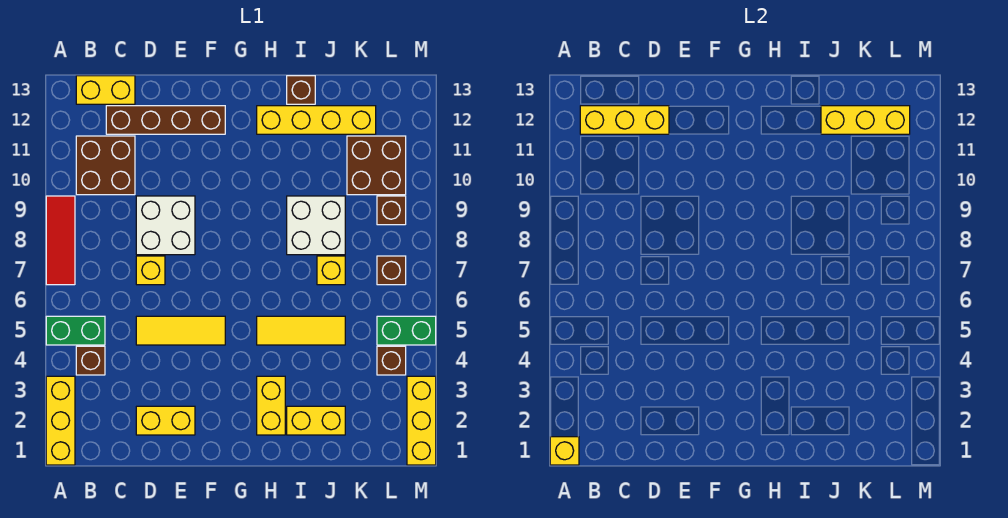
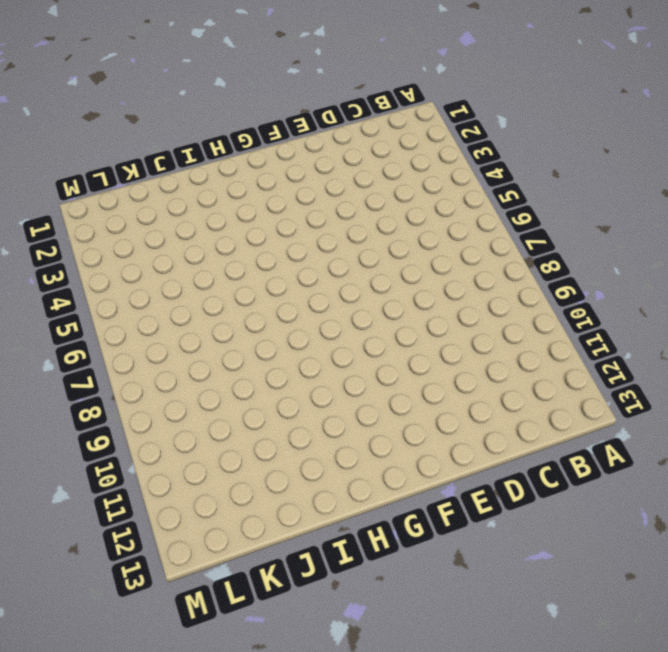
none -> yellow brick A1:A3 level 1
none -> green brick A5:B5 level 1
none -> red tile A7:A9 level 1

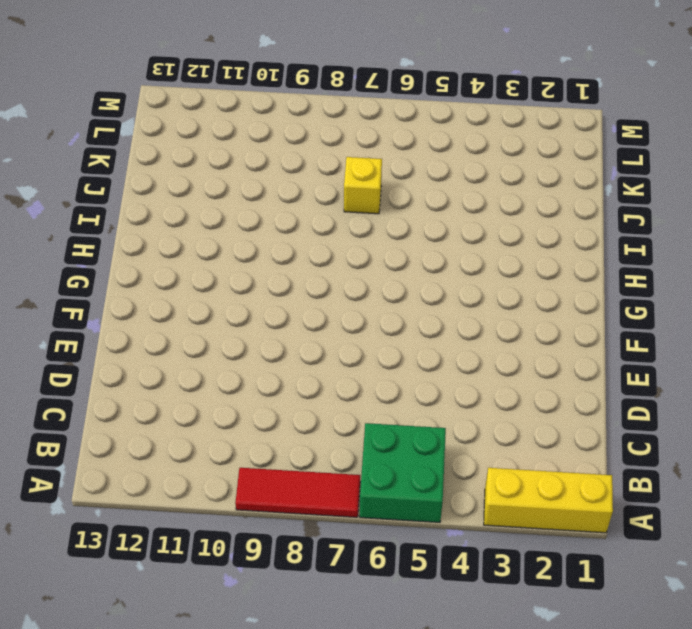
green brick A5:B6 level 1 -> green brick A5:B5 level 1
none -> brown brick B4 level 1
none -> brown brick B10:C11 level 1
none -> yellow brick B13:C13 level 1

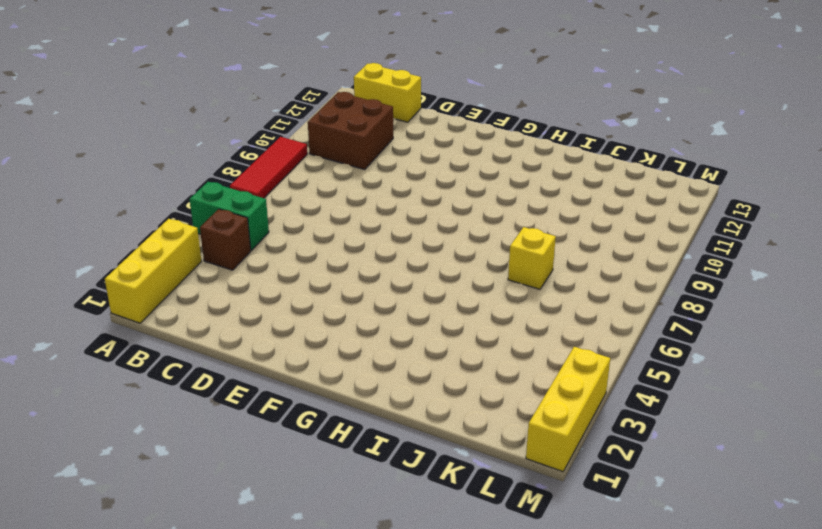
none -> brown brick C12:F12 level 1
none -> yellow brick D2:E2 level 1
none -> yellow tile D5:F5 level 1

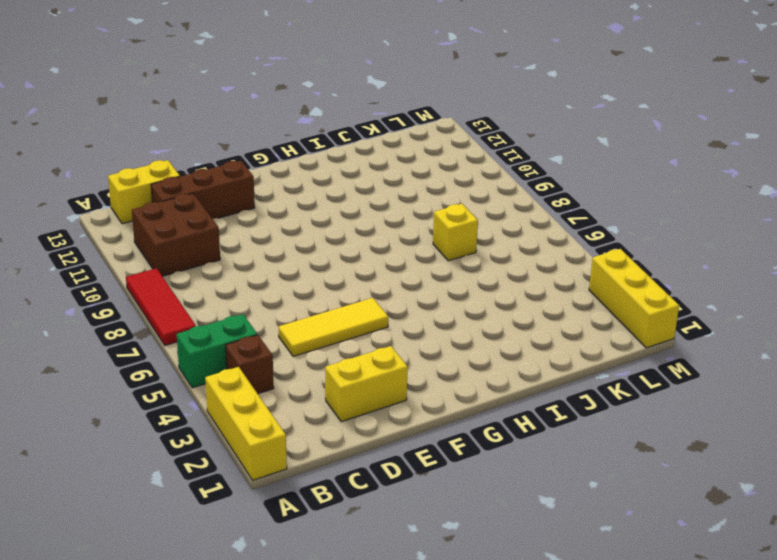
brown brick C12:E12 level 1 -> brown brick C12:F12 level 1
none -> yellow brick D7 level 1
none -> white brick D8:E9 level 1
none -> yellow brick H2:H3 level 1

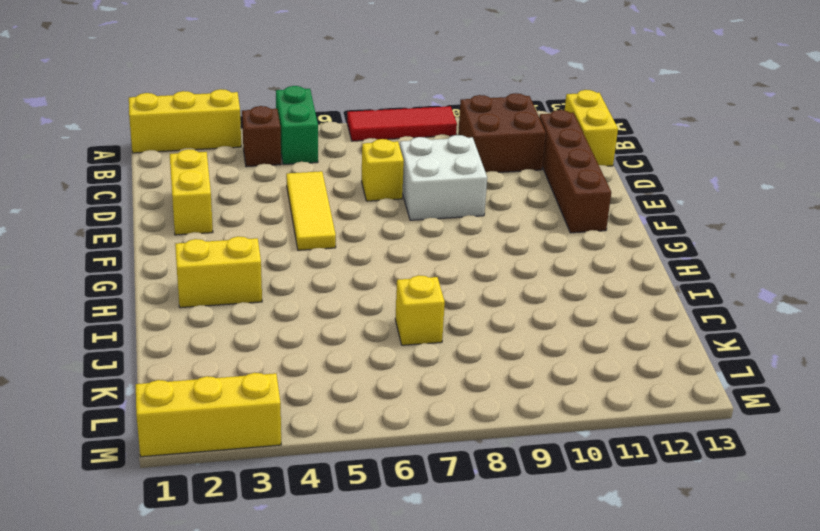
none -> yellow tile H5:J5 level 1
none -> yellow brick H12:K12 level 1
none -> yellow brick I2:J2 level 1

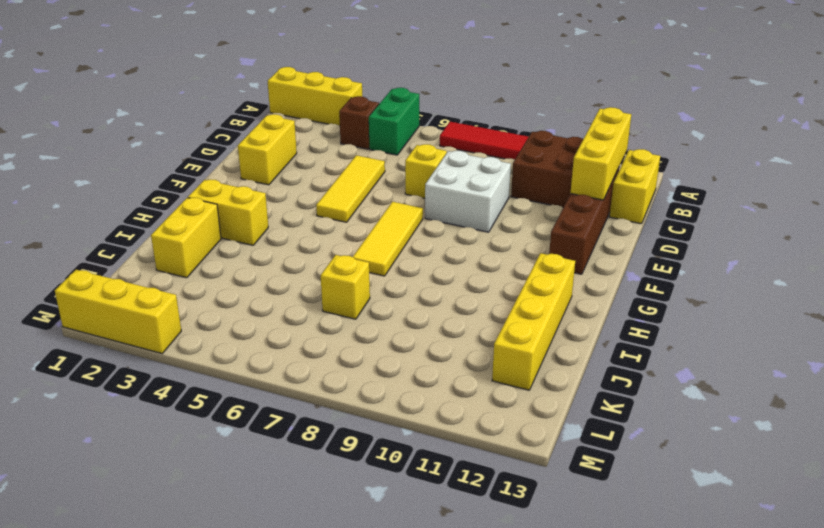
yellow tile F7:H7 level 1 -> yellow tile H5:J5 level 1
none -> white brick I8:J9 level 1
none -> brown brick I13 level 1
none -> brown brick K10:L11 level 1

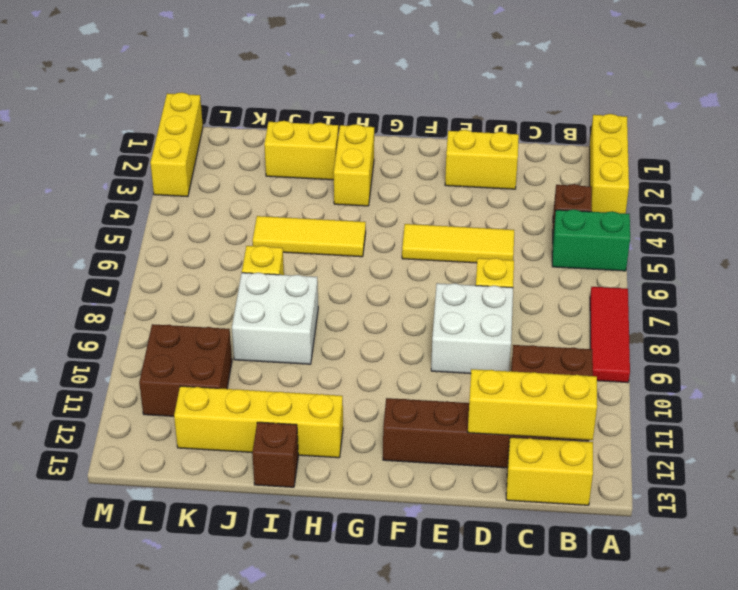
none -> brown brick L4 level 1
none -> green brick L5:M5 level 1
none -> brown brick L7 level 1

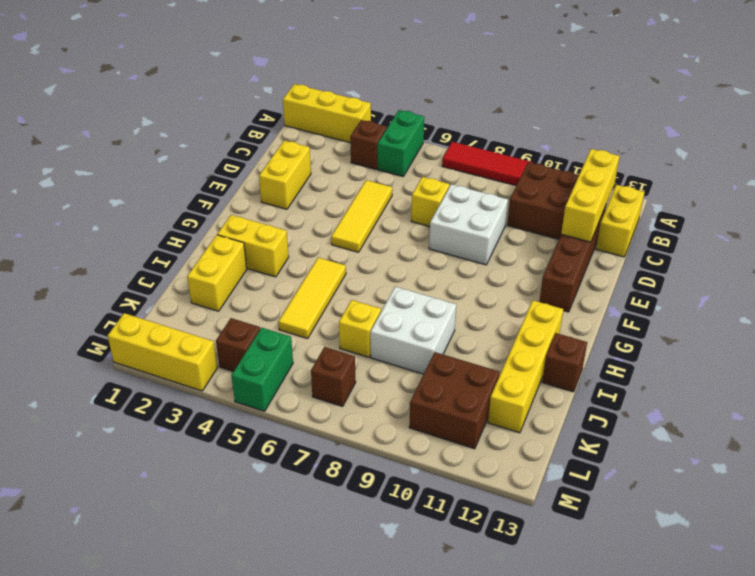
none -> brown brick L9 level 1
none -> yellow brick A1 level 2
none -> yellow brick J12:L12 level 2

